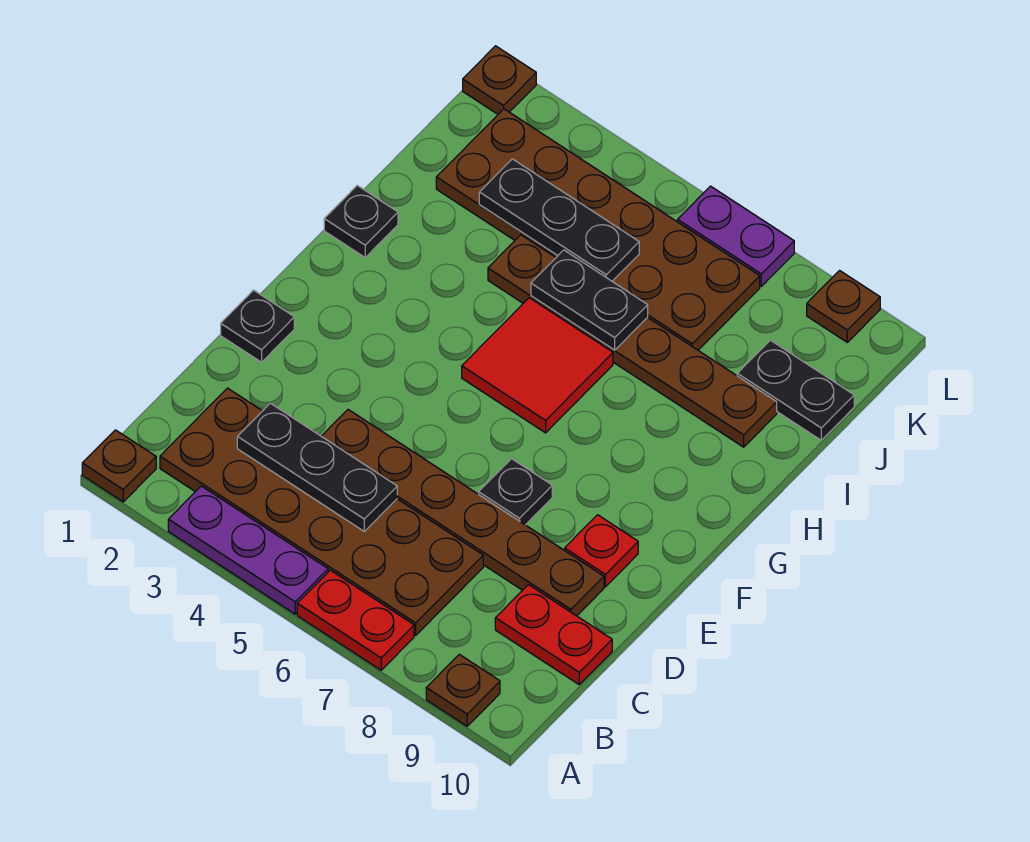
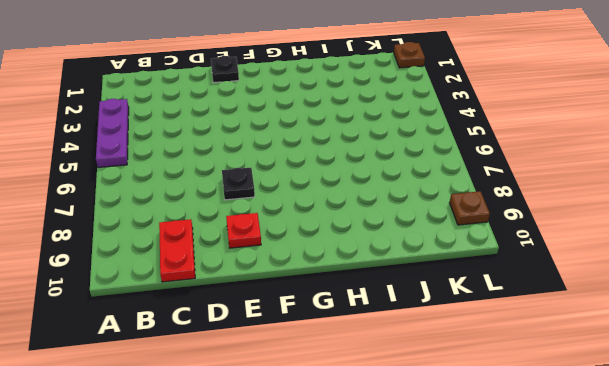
none -> brown plate A1 level 1
none -> red plate A6:A7 level 1
none -> brown plate A9 level 1

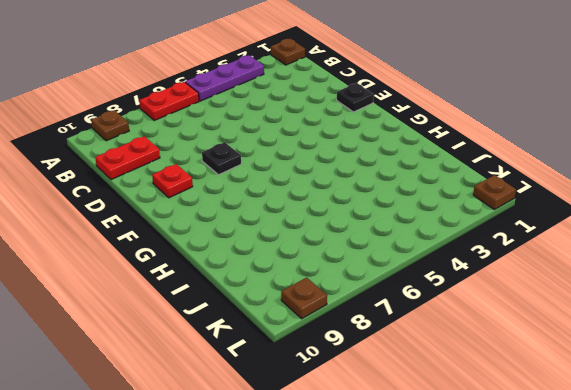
none -> brown plate B2:C7 level 1
none -> brown plate D4:D9 level 1
none -> red tile G5:H6 level 1

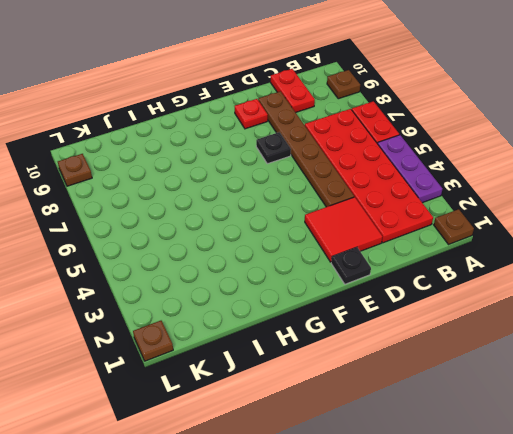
red plate B2:C7 level 1 -> brown plate B2:C7 level 1
red tile D2:E3 level 1 -> red tile G5:H6 level 1
none -> black plate H1 level 1
none -> brown plate I4:I9 level 1
none -> brown plate J2:K7 level 1

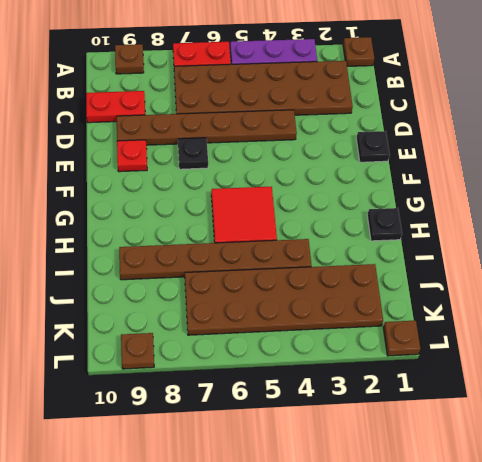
none -> black plate J9:J10 level 1
none -> purple plate L6:L7 level 1
none -> black plate C3:C5 level 2

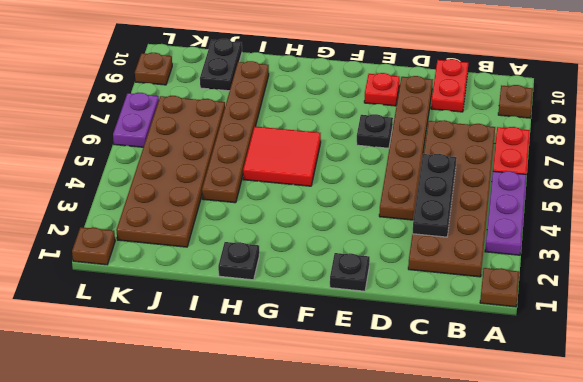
none -> black plate I5:I6 level 2
none -> black plate J3:J5 level 2

